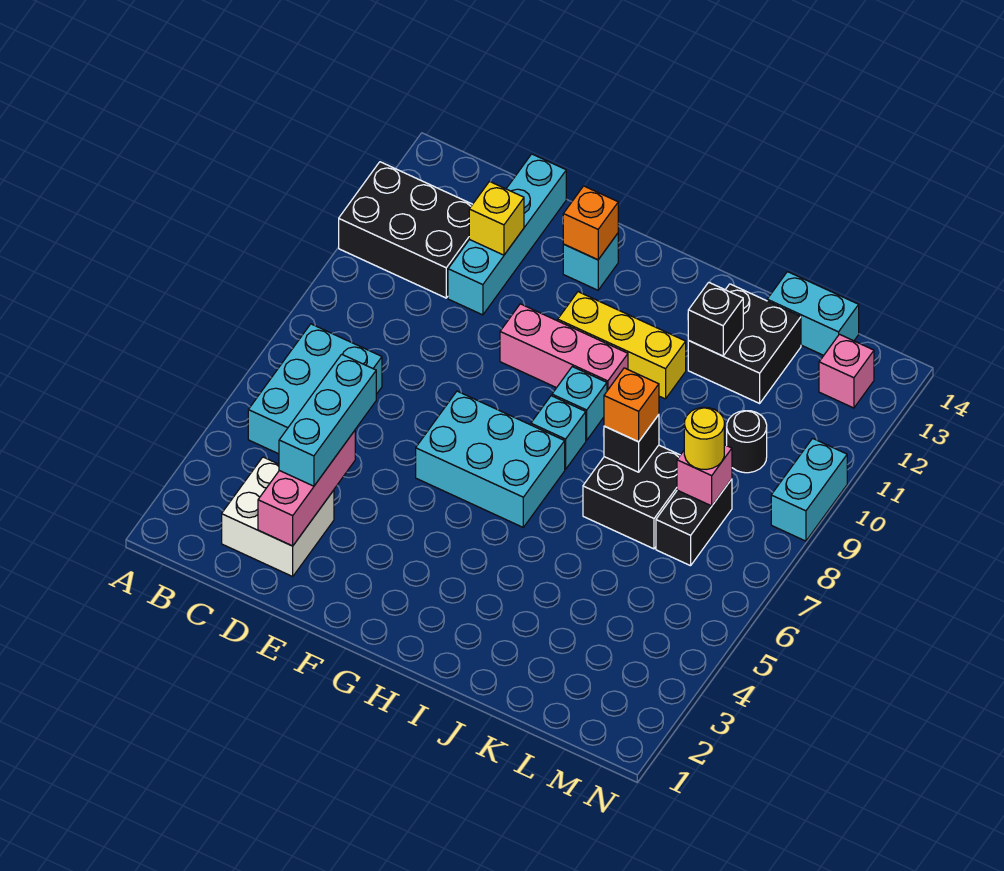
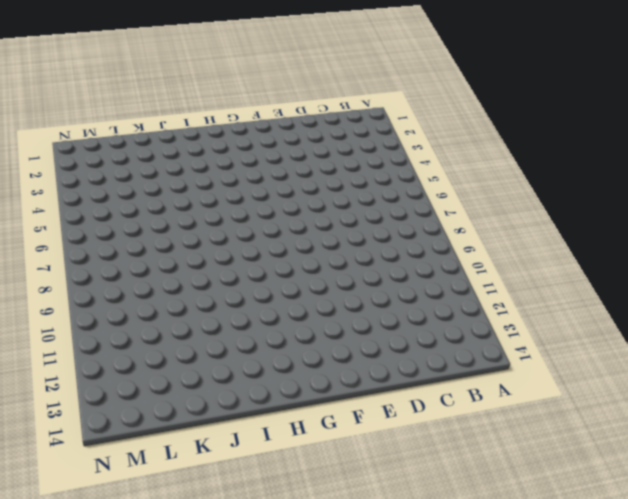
none -> black brick A11:C12 level 1
none -> cyan brick B5:C7 level 1
none -> white brick C2:D3 level 1

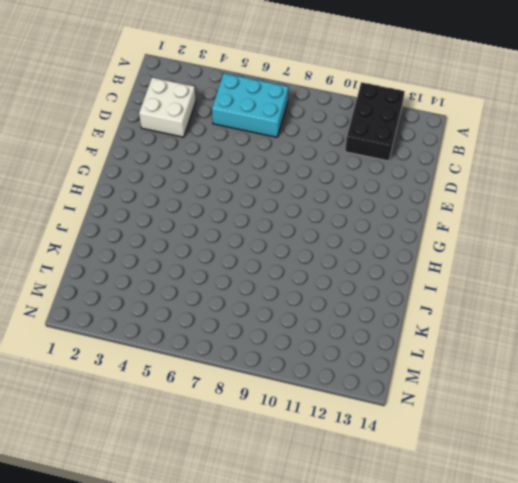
none -> cyan brick D11:D14 level 1
none -> cyan brick F6:H7 level 1
none -> pink brick F10:H10 level 1

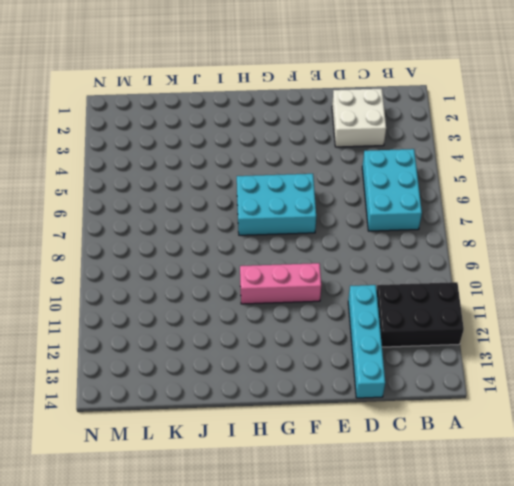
none -> cyan brick F13 level 1
none -> yellow brick G11:I11 level 1
none -> cyan brick H8 level 1

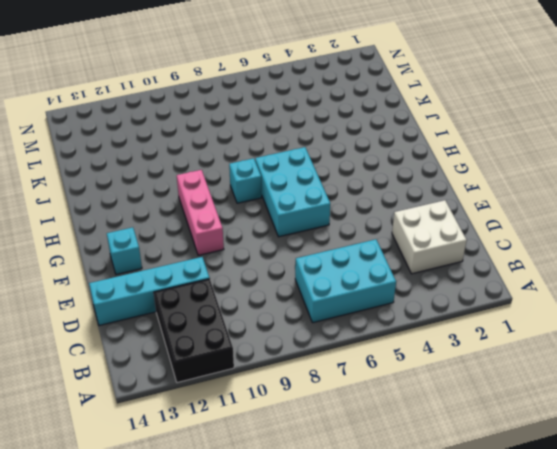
none -> yellow brick G11:I11 level 1
none -> cyan brick H9 level 1
none -> black brick J7:K8 level 1

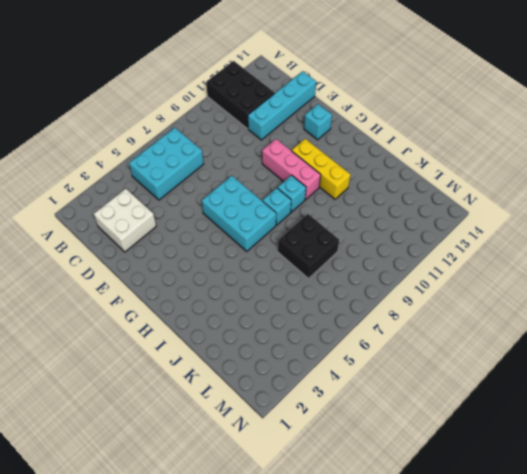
none -> black brick J12:K13 level 1
none -> cyan brick K14:L14 level 1
none -> black brick L7:L8 level 1

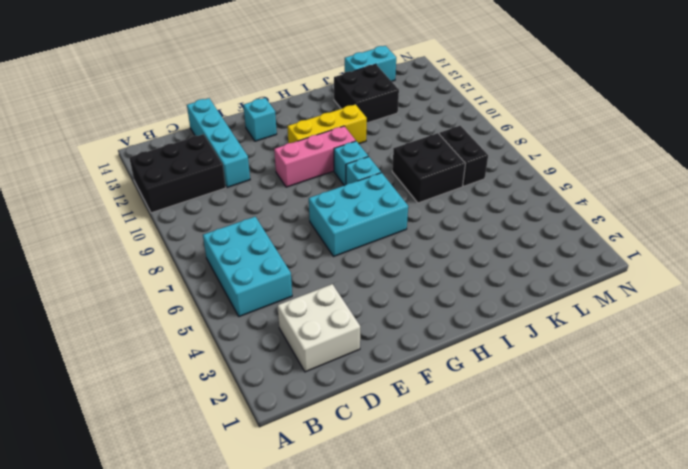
none -> black round brick L10 level 1
none -> pink brick M13 level 1
none -> cyan brick N9:N10 level 1

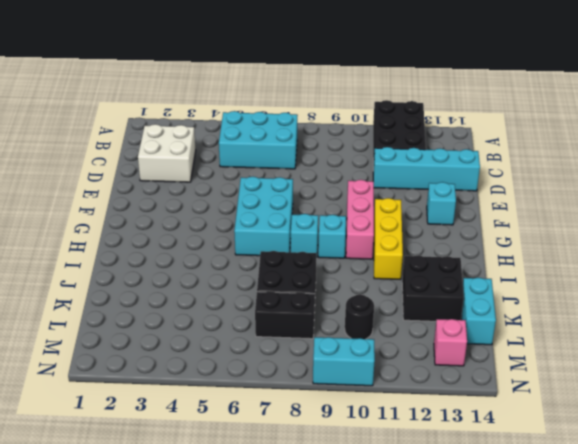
none -> pink brick D2:D4 level 2
none -> yellow brick D12 level 2
none -> orange brick F13 level 2

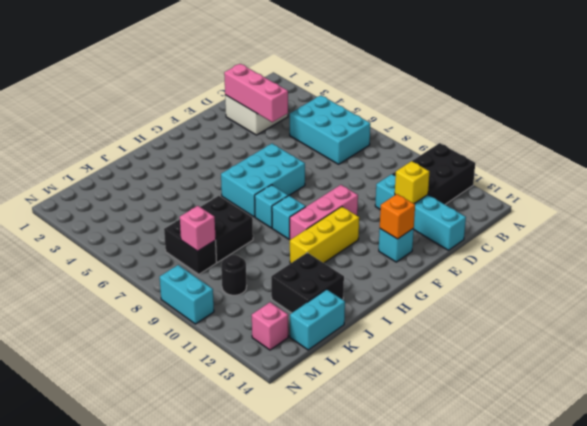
none -> black brick J8 level 2
none -> black brick J12 level 2
none -> cyan brick D3:D5 level 3

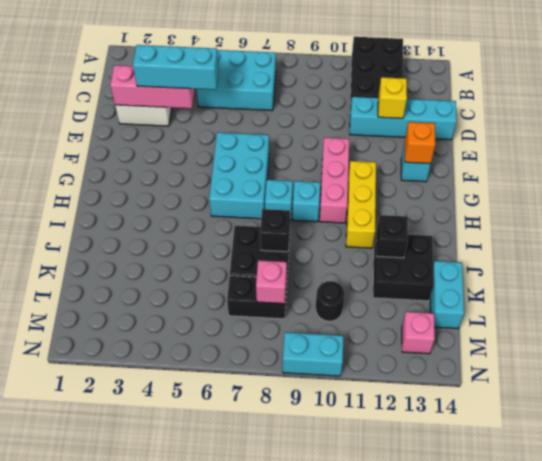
none -> orange brick J8 level 3
none -> yellow round brick L8 level 3

